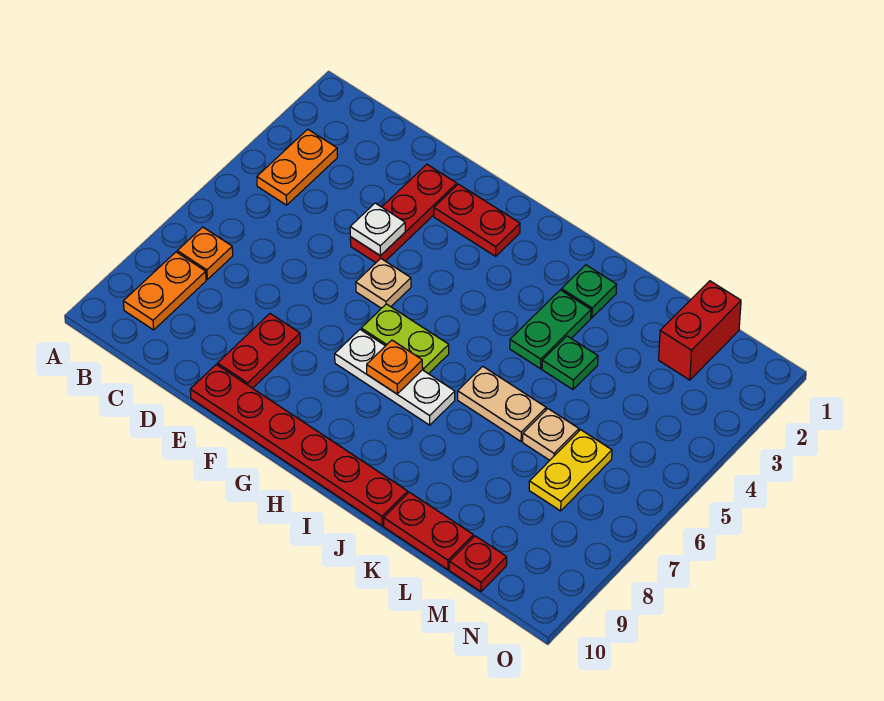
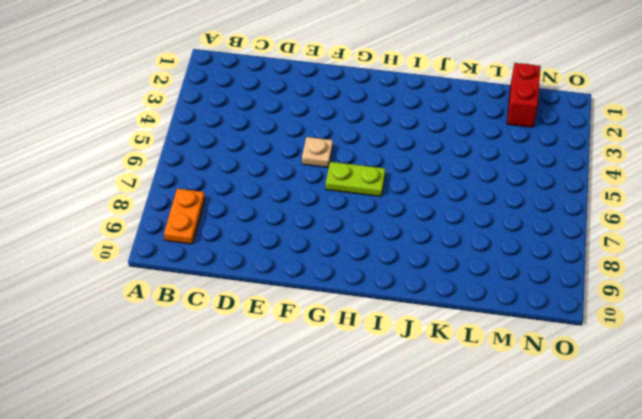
none -> orange plate B3:B4 level 1
none -> orange plate B7 level 1
none -> red plate E2:E4 level 1

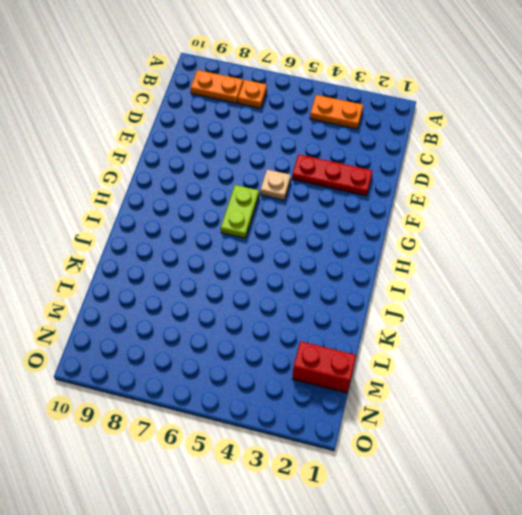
none -> red plate E8:E9 level 1
none -> red plate E10:J10 level 1
none -> red plate F2:G2 level 1

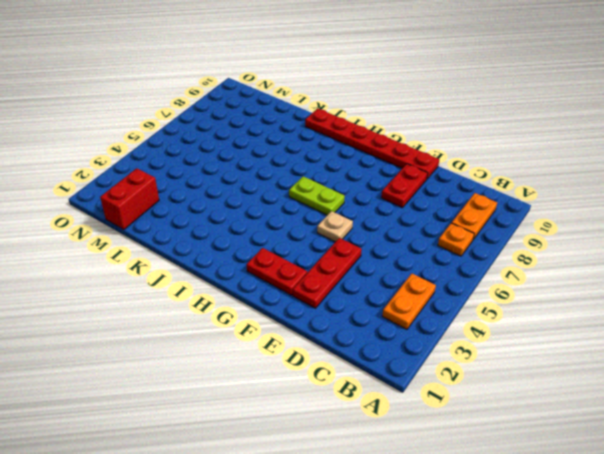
none -> white plate G7:I7 level 1
none -> green plate J2 level 1
none -> green plate J3:J4 level 1

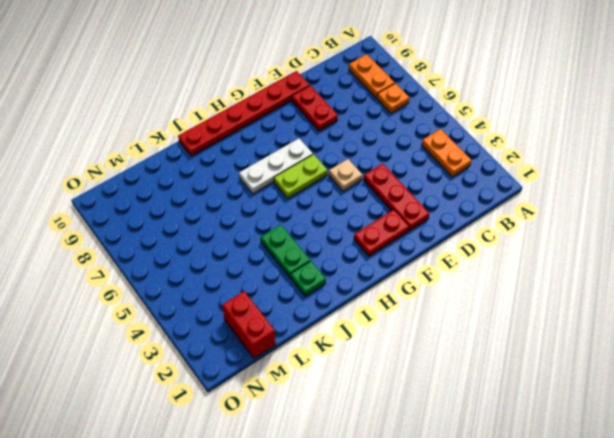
none -> tan plate J6:K6 level 1
none -> green plate K4 level 1
none -> red plate K10:L10 level 1

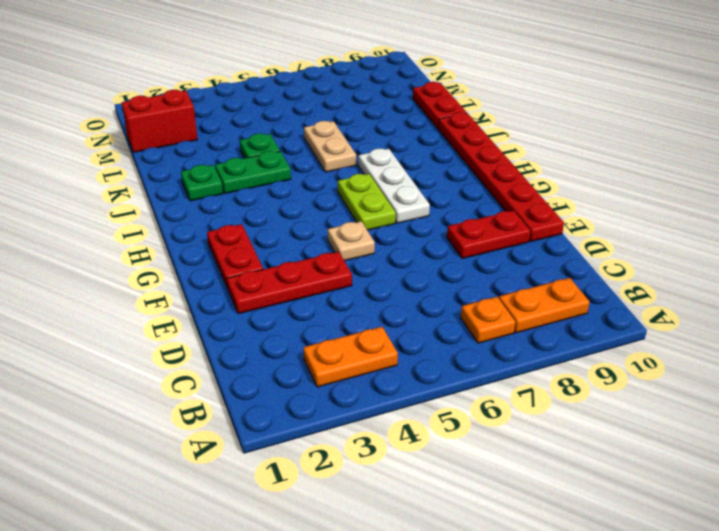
none -> tan plate L6 level 1
none -> yellow plate M6:M7 level 1
none -> red plate M10 level 1

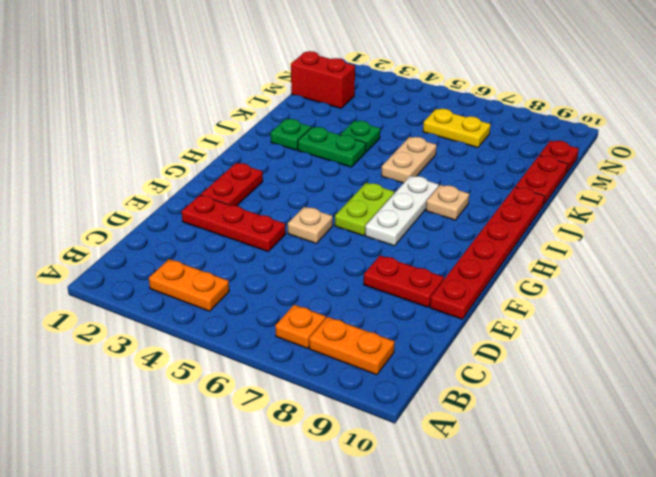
tan plate I8 level 1 -> tan plate L6 level 1
none -> white plate E4 level 2
none -> orange plate H7 level 2

